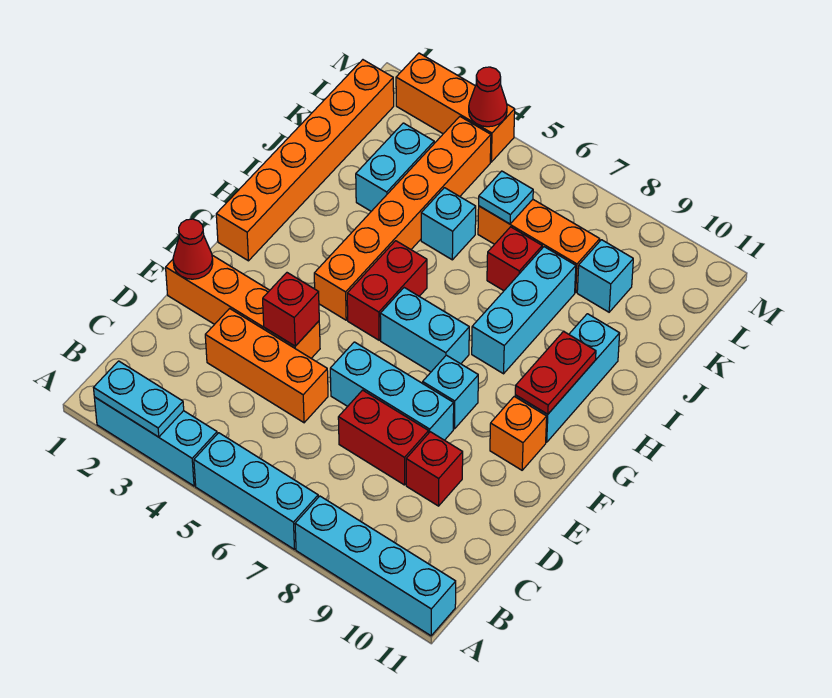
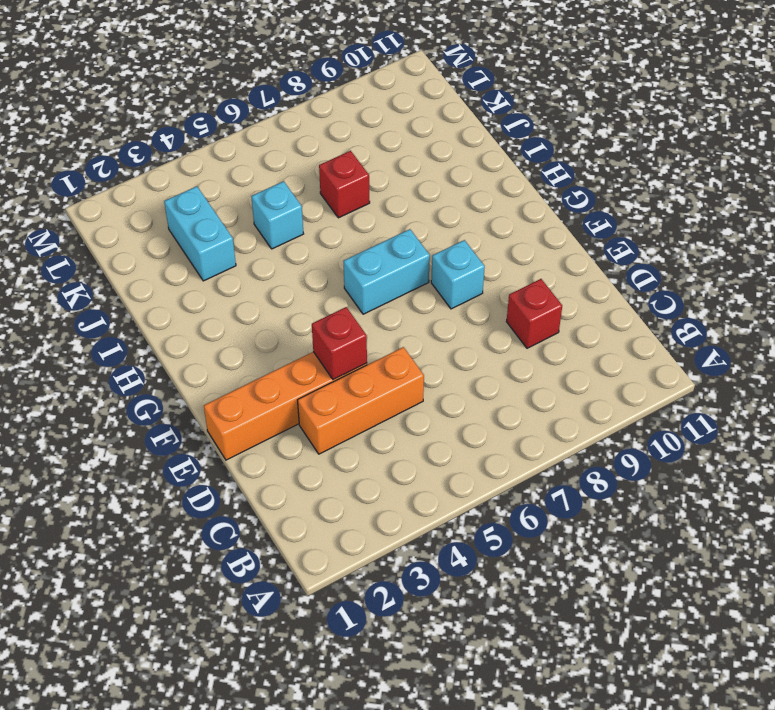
none -> cyan brick A2:A4 level 1
none -> cyan brick A5:A7 level 1
none -> cyan brick A8:A11 level 1

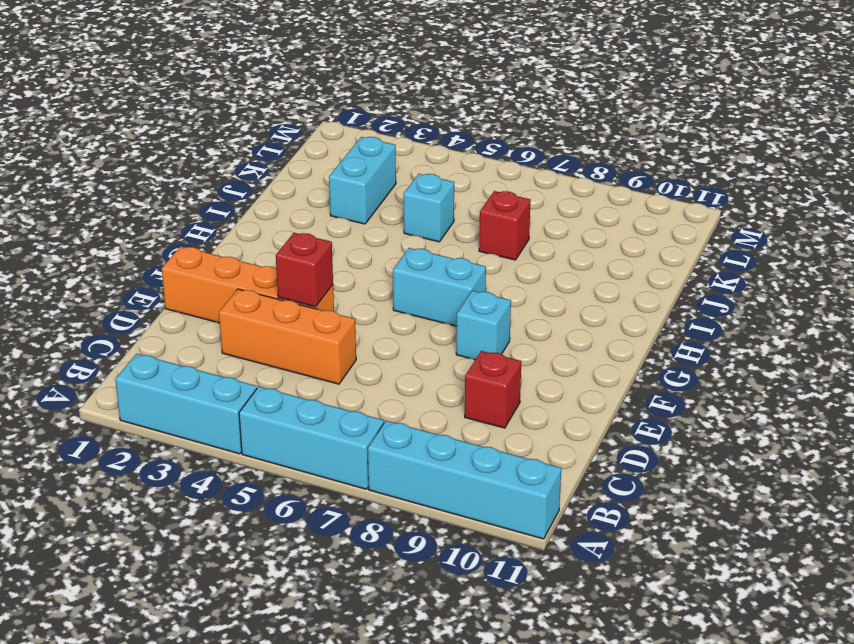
none -> red brick D7:D8 level 1
none -> cyan brick E6:E8 level 1
none -> orange brick F10 level 1

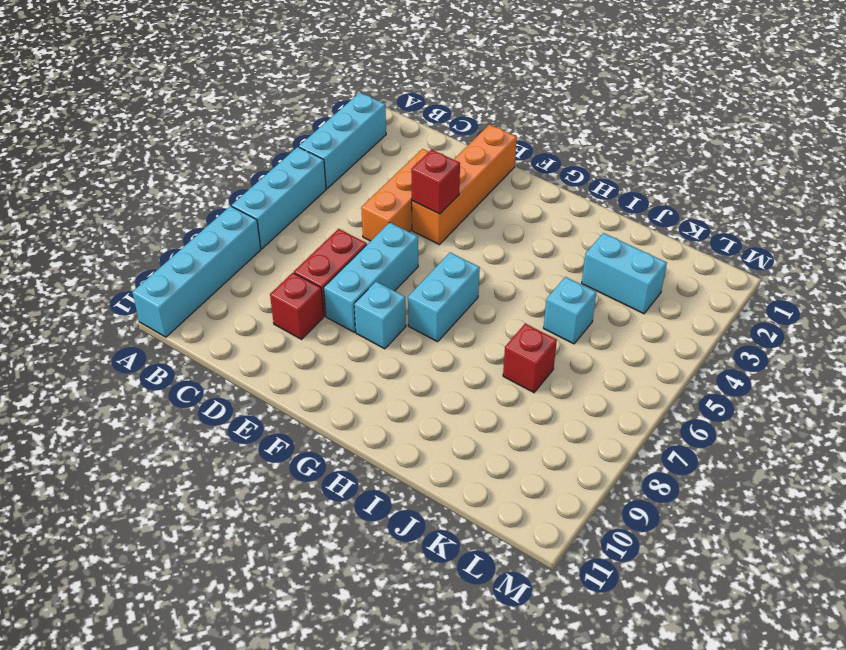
none -> orange brick F10 level 1
none -> orange brick G1:L1 level 1
none -> orange brick G4:L4 level 1

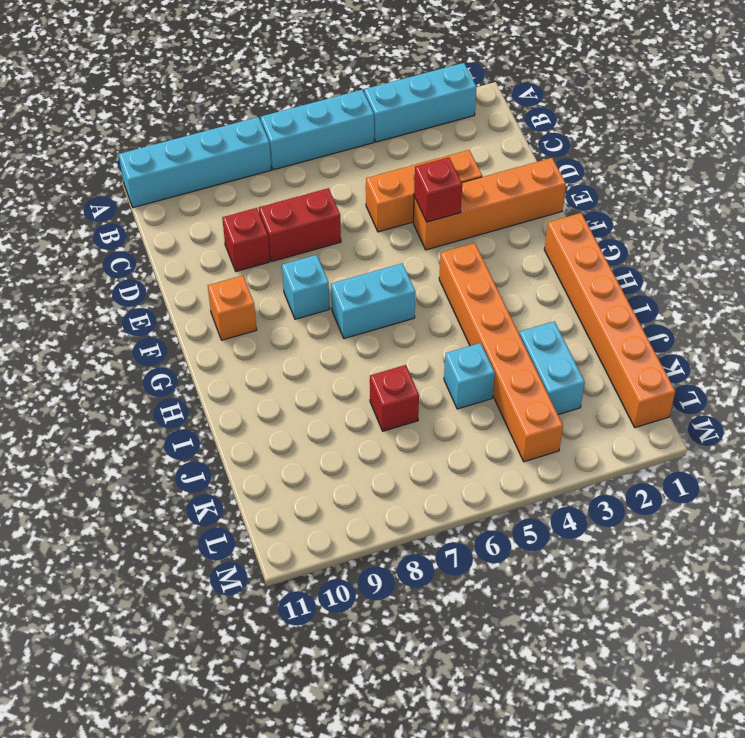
none -> cyan brick E6:E8 level 1
none -> red brick G5:H5 level 1
none -> cyan brick G10:I10 level 1

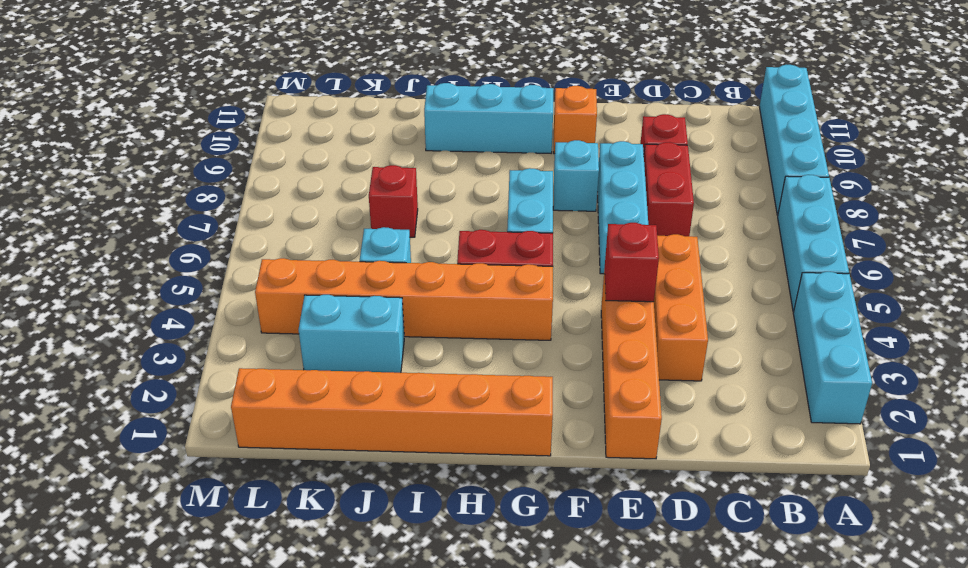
none -> cyan brick H8:J8 level 1
none -> orange brick K6:K8 level 1
none -> cyan brick K9 level 1

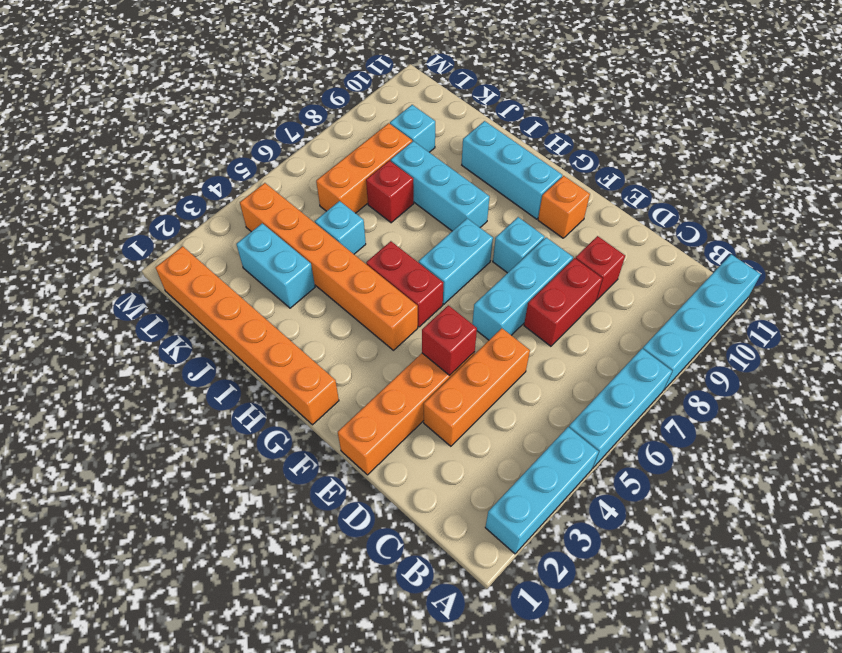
none -> orange brick M2:M4 level 1
none -> cyan plate A2:A3 level 2
none -> red cone E1 level 2

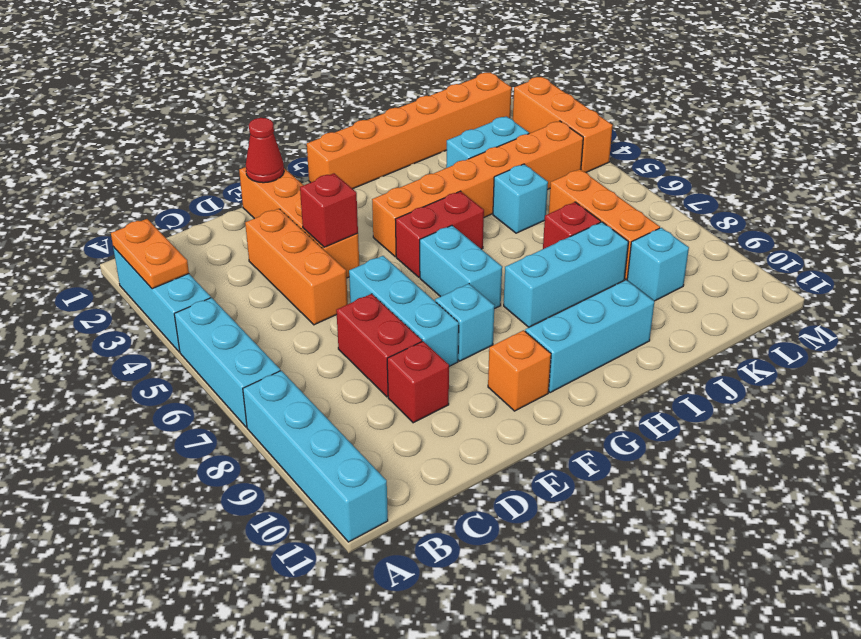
orange plate A2:A3 level 2 -> cyan plate A2:A3 level 2
none -> red plate G10:H10 level 2
none -> cyan plate K6 level 2
none -> red cone M4 level 2

